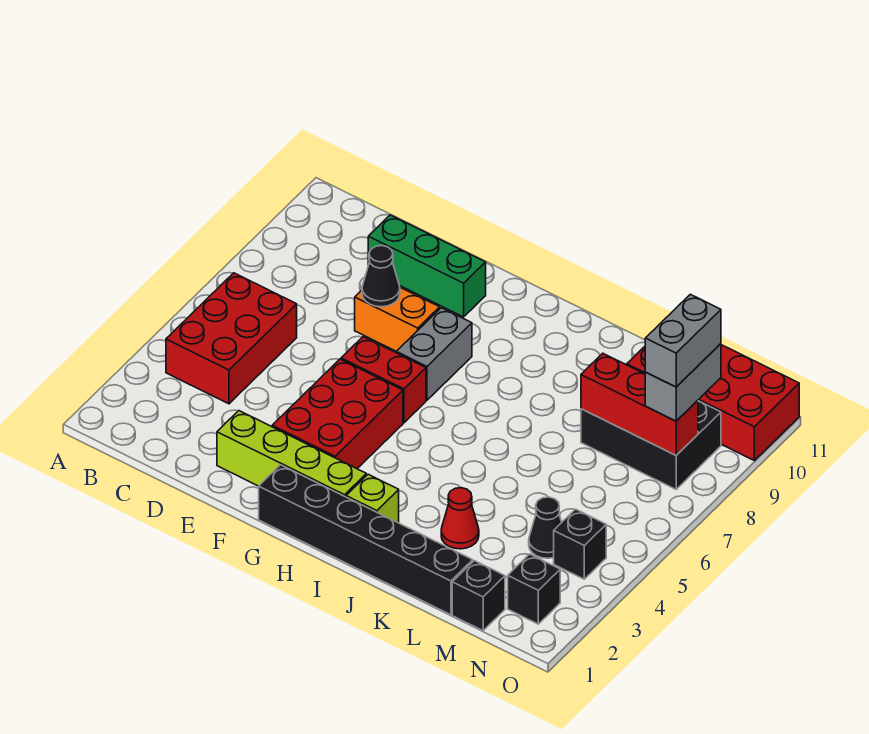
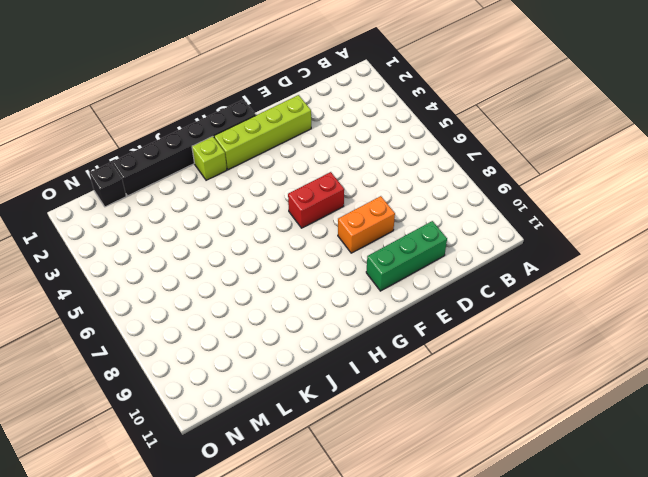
none -> red brick B4:C6 level 1
none -> red brick F3:G5 level 1
none -> grey brick G7:G8 level 1

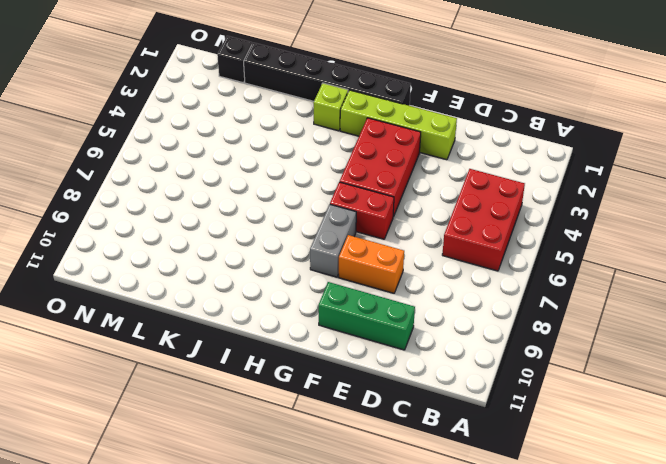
none -> red cone K3 level 1
none -> black brick L8:N9 level 1
none -> red brick L10:O11 level 1

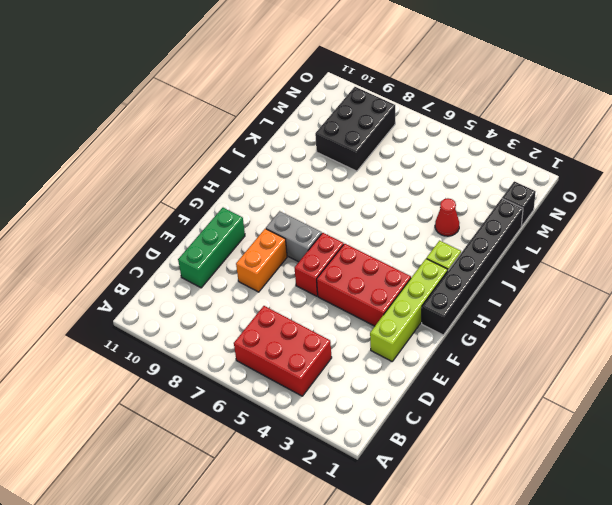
none -> red brick L10:O11 level 1
none -> black cone M4 level 1
none -> black brick N2 level 1

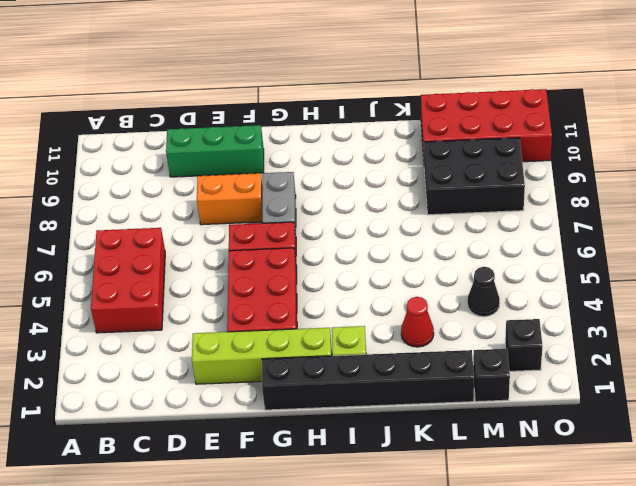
none -> black brick N4 level 1
none -> black cone E8 level 2
none -> red brick L8:N8 level 2

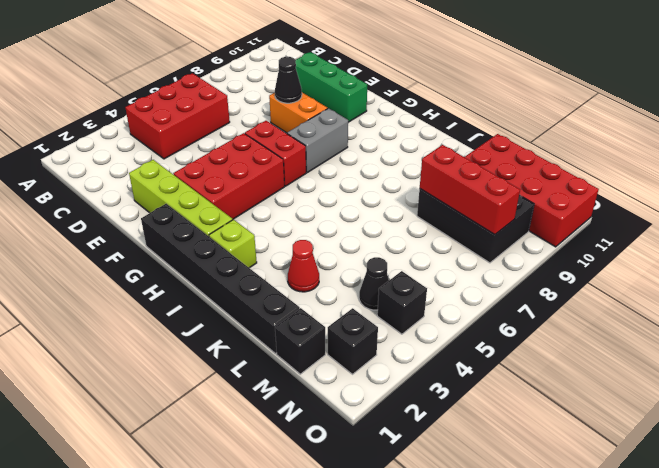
none -> grey brick N8:N9 level 3
none -> grey brick N8:N9 level 4

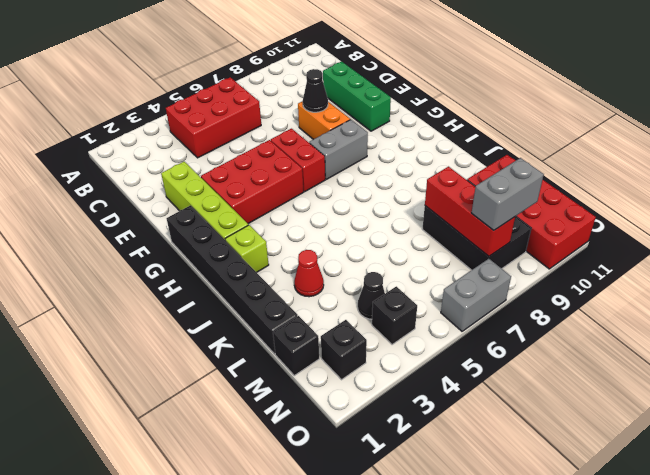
grey brick O6:O7 level 1 -> grey brick N8:N9 level 4

